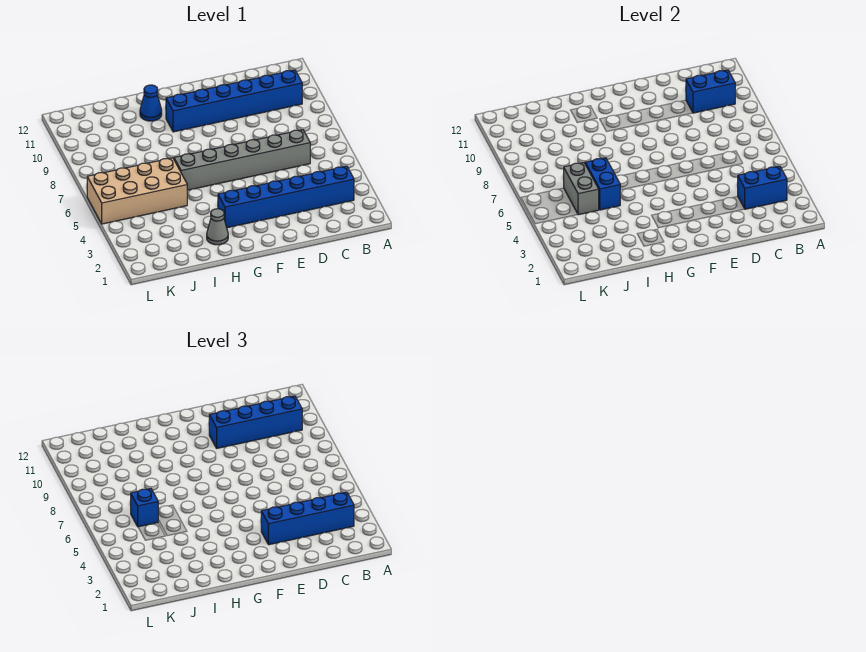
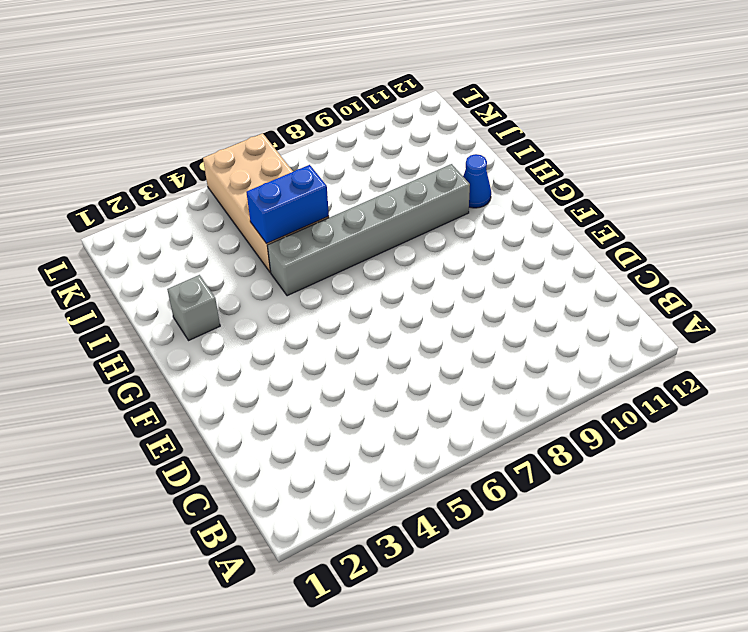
grey brick H2 level 1 -> grey cone H2 level 1
grey brick H5:H10 level 1 -> grey brick C6:H6 level 1
none -> blue brick B3:G3 level 1
none -> blue brick B10:G10 level 1
none -> blue brick B3:C3 level 2

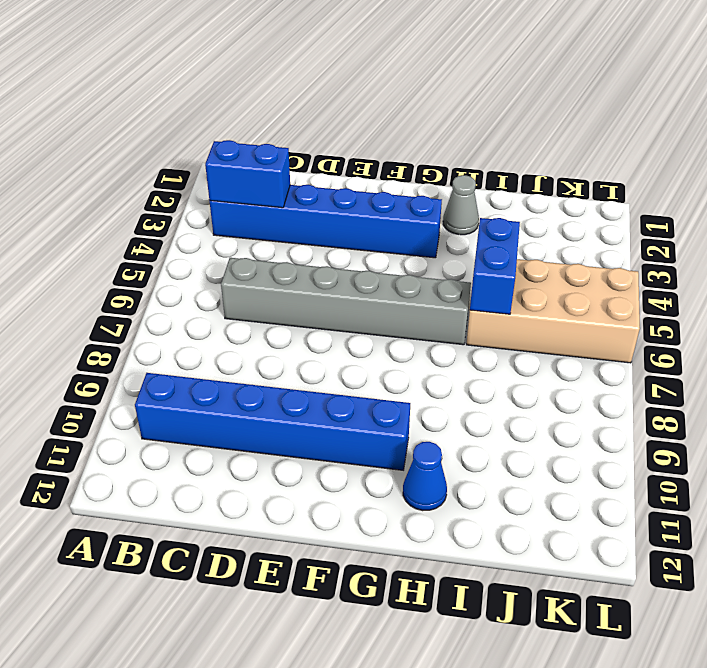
none -> blue brick B10:C10 level 2
none -> grey brick J5:J6 level 2
none -> blue brick B3:E3 level 3

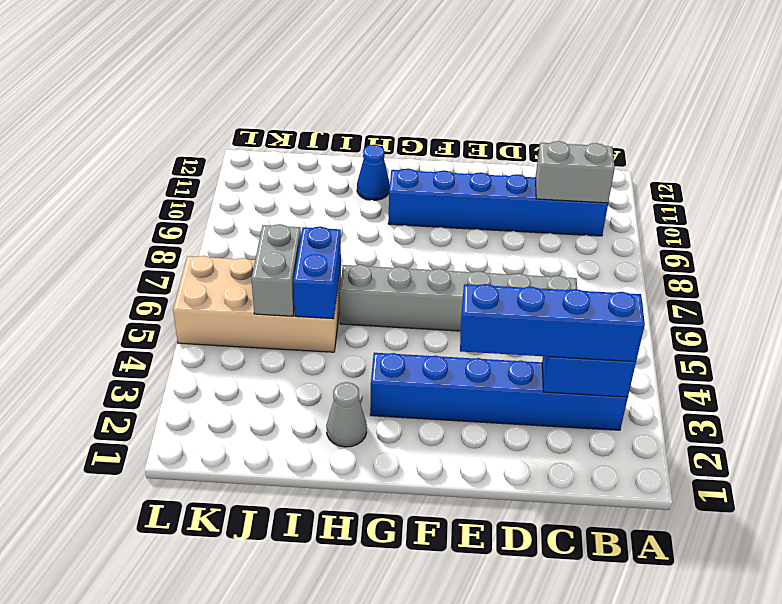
grey brick B10:C10 level 2 -> blue brick B10:C10 level 2
none -> blue brick B10:E10 level 3
none -> blue brick J6 level 3

